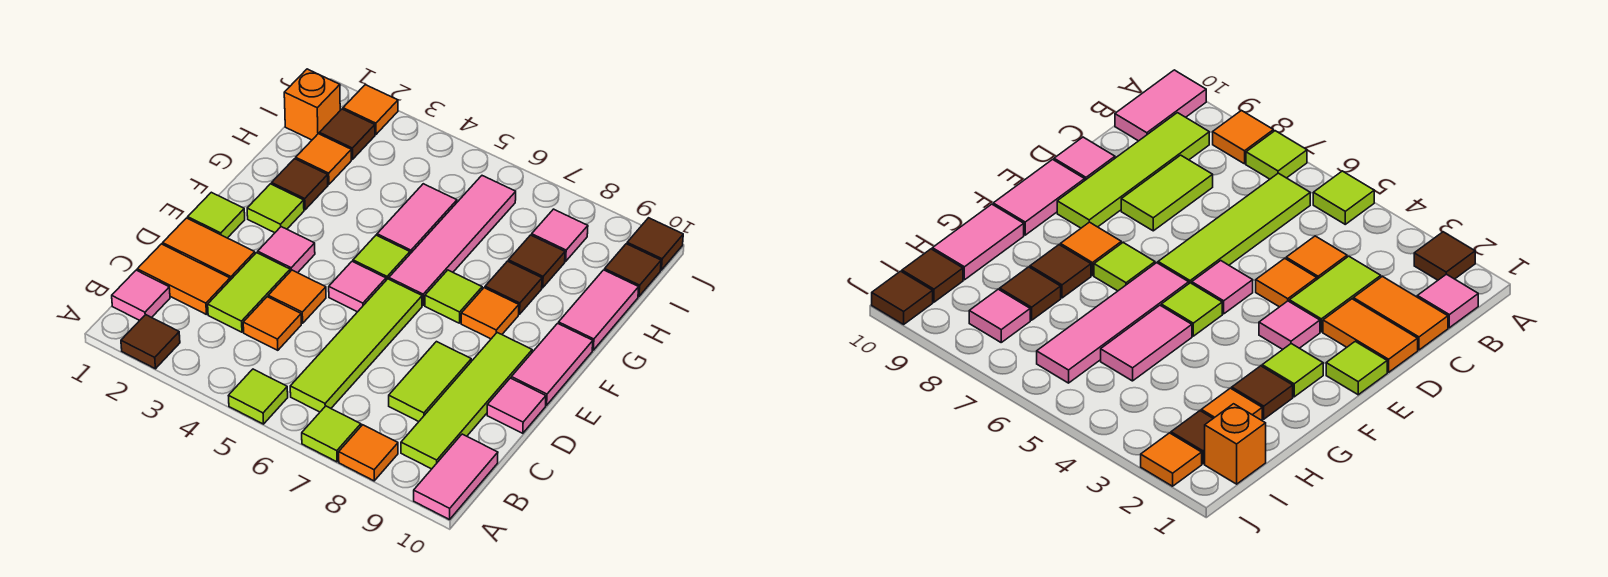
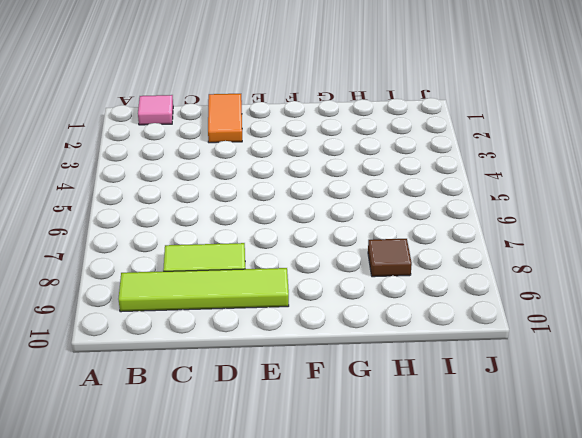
none -> brown tile A2 level 1
none -> lime tile A5 level 1
none -> lime tile A7 level 1
none -> orange tile A8 level 1

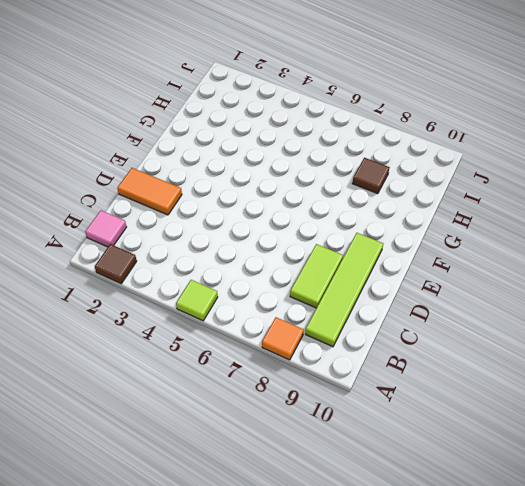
none -> lime tile A7 level 1
none -> pink tile A10:B10 level 1
none -> lime tile B6:E6 level 1
none -> orange tile C1:C2 level 1

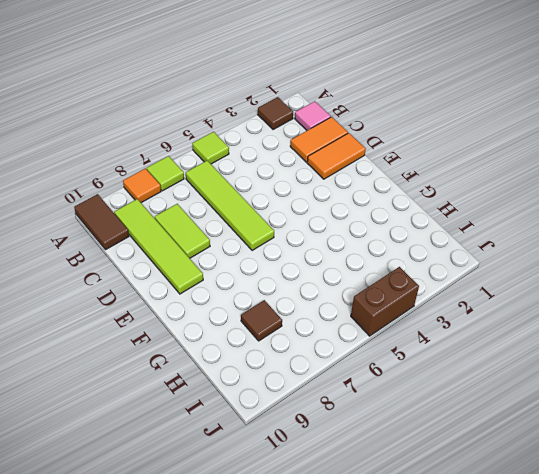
brown tile A10:B10 level 1 -> pink tile A10:B10 level 1
brown brick J4:J5 level 1 -> none
none -> lime tile C3:D3 level 1
none -> orange tile C4 level 1
none -> orange tile D4 level 1
none -> pink tile D10 level 1

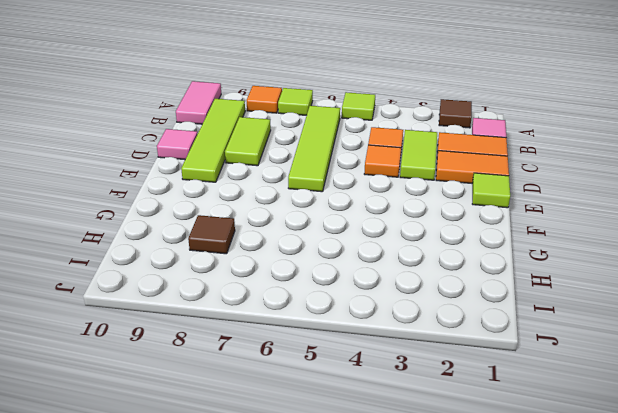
none -> pink tile E3 level 1
none -> pink tile E5 level 1
none -> pink tile E10:F10 level 1
none -> lime tile F2 level 1

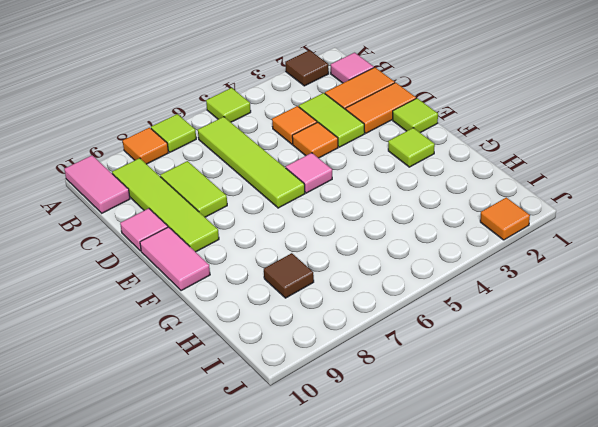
none -> pink tile E3 level 1
none -> lime tile F5 level 1
none -> pink tile F6:I6 level 1
none -> lime tile F7 level 1

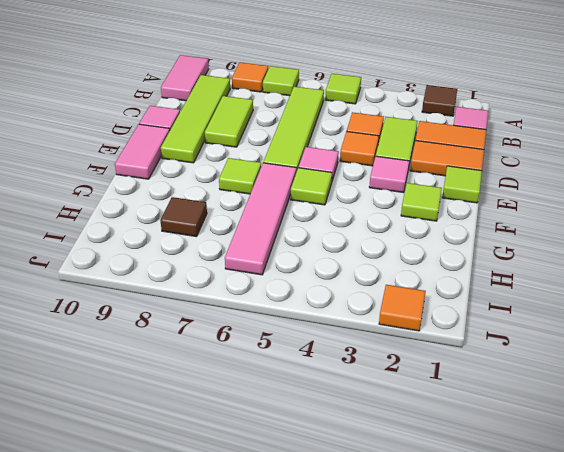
none -> orange tile F8 level 1
none -> brown tile G2 level 1
none -> pink tile G5:H5 level 1
none -> brown tile G8 level 1

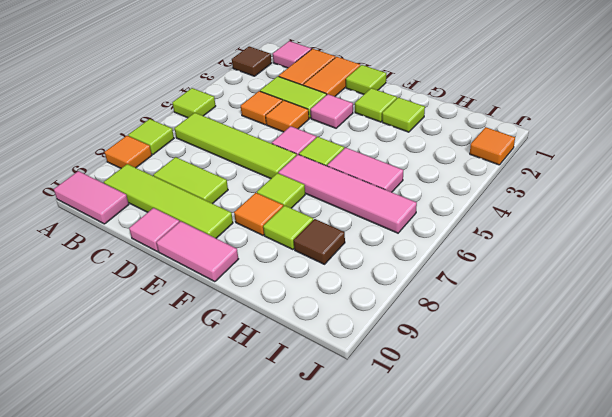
lime tile G2 level 1 -> brown tile G2 level 1
lime tile G8 level 1 -> brown tile G8 level 1
none -> pink tile G10:H10 level 1
none -> orange tile H2 level 1
none -> orange brick I1 level 1
none -> brown tile I2 level 1

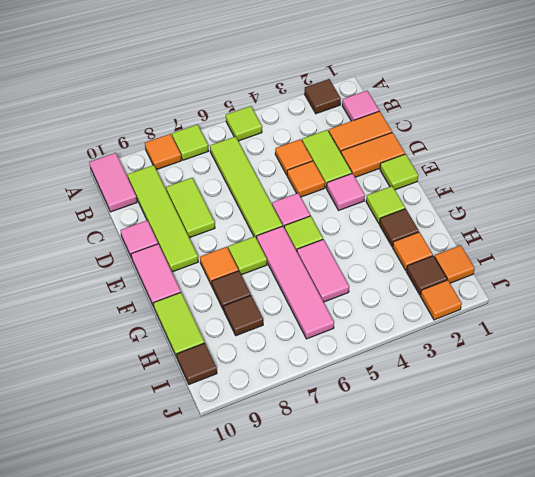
lime tile G10:H10 level 1 -> pink tile G10:H10 level 1
orange tile I1 level 1 -> orange brick I1 level 1
none -> pink tile I8 level 1
none -> brown tile J10 level 1

